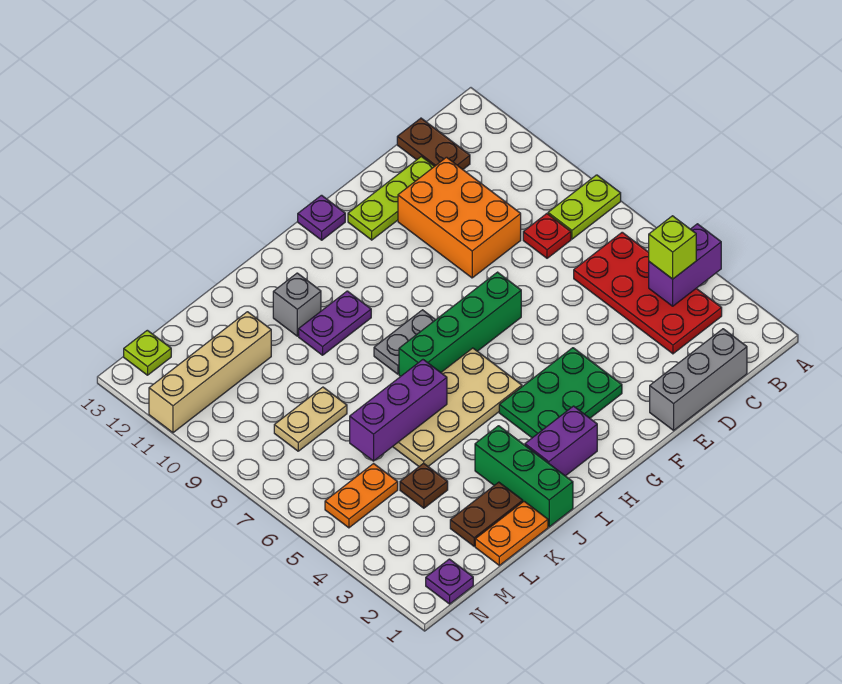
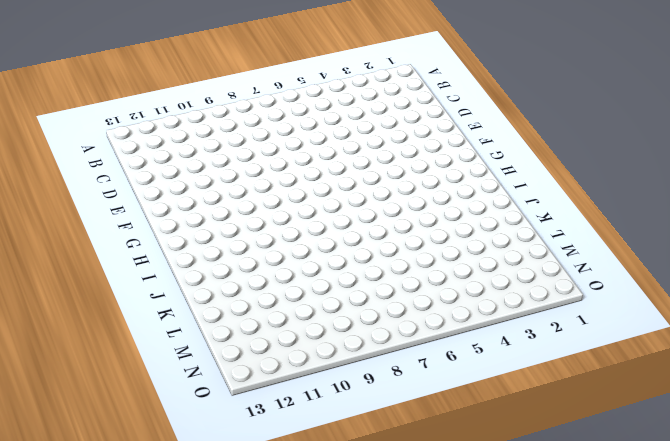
none -> lime plate A8:B8 level 1
none -> red plate B3:C6 level 1
none -> grey brick C1:E1 level 1

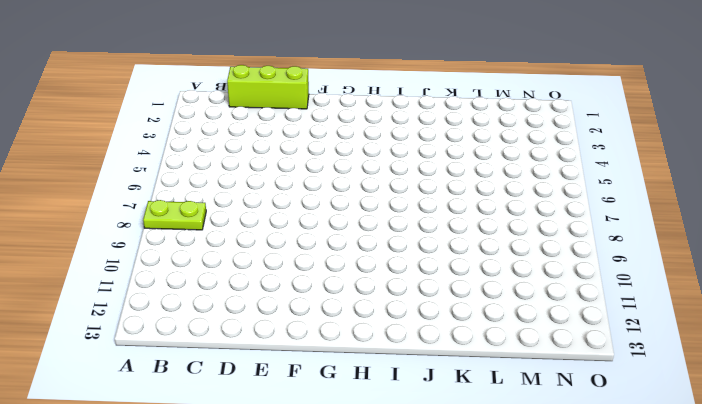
lime brick C1:E1 level 1 -> grey brick C1:E1 level 1
none -> red plate B3:C6 level 1
none -> red plate C8 level 1
none -> brown plate C12:C13 level 1

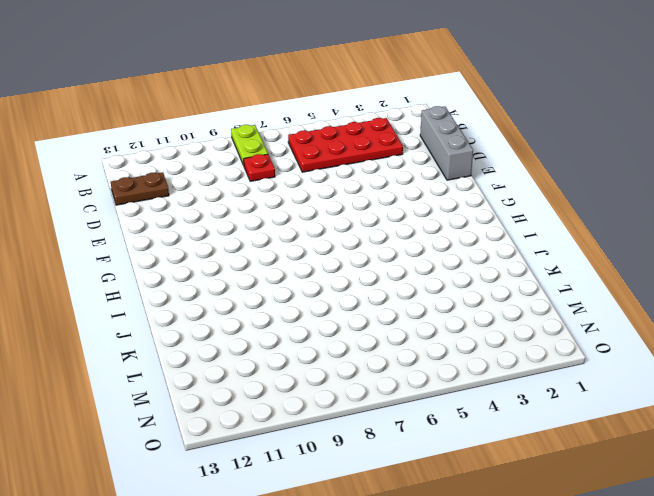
none -> orange brick D9:E11 level 1
none -> lime plate D12:F12 level 1
none -> green plate F3:H4 level 1

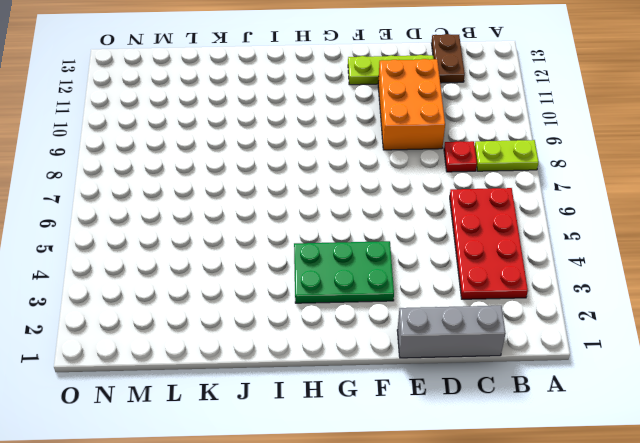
none -> green brick F7:I7 level 1
none -> purple plate G13 level 1
none -> purple brick H2:I2 level 1

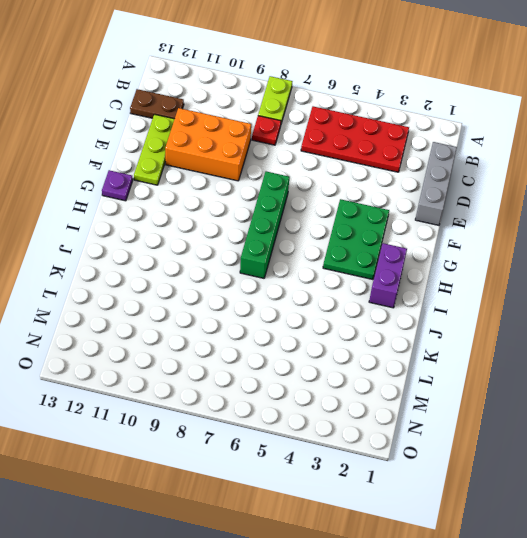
none -> tan plate H5:K6 level 1
none -> grey plate H8:I8 level 1
none -> purple plate I10:J10 level 1

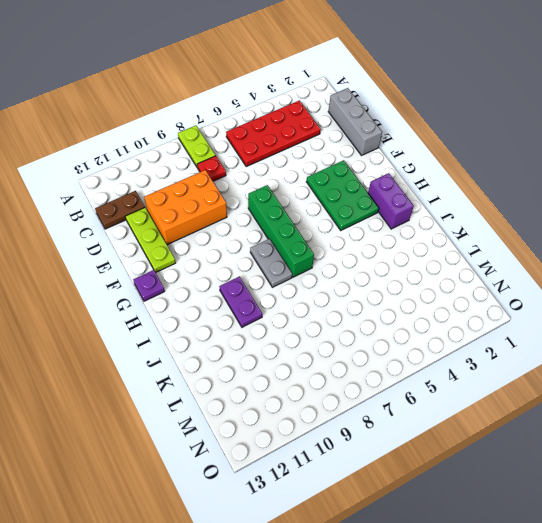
none -> tan plate H5:K6 level 1
none -> green brick J1:J3 level 1
none -> grey brick J11 level 1

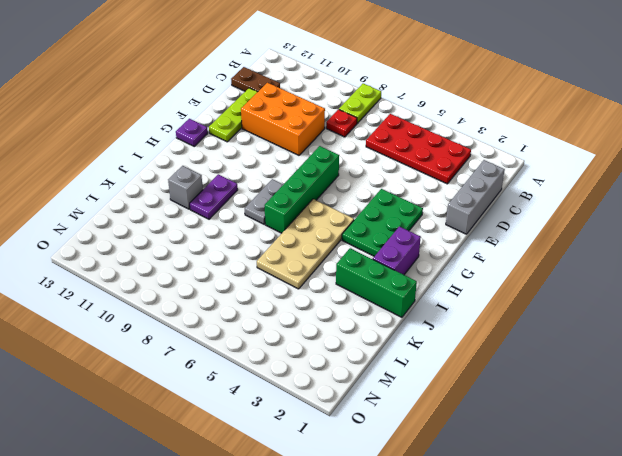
none -> orange plate K1:L1 level 1
none -> brown plate K2:L2 level 1
none -> brown plate L4 level 1

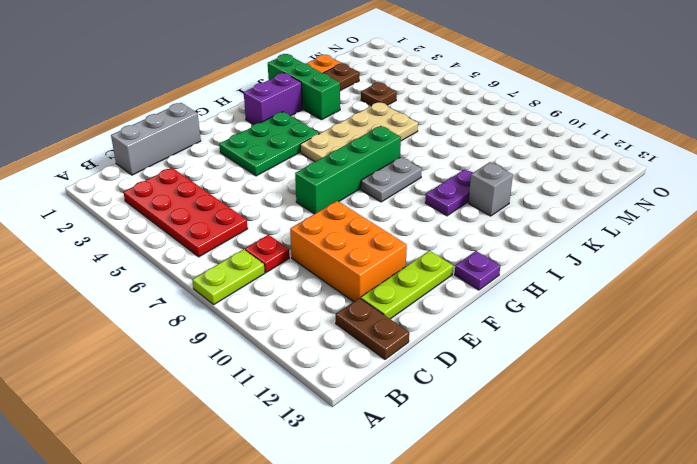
none -> tan plate L8:M8 level 1
none -> tan brick L11:O11 level 1
none -> orange plate M5:N5 level 1

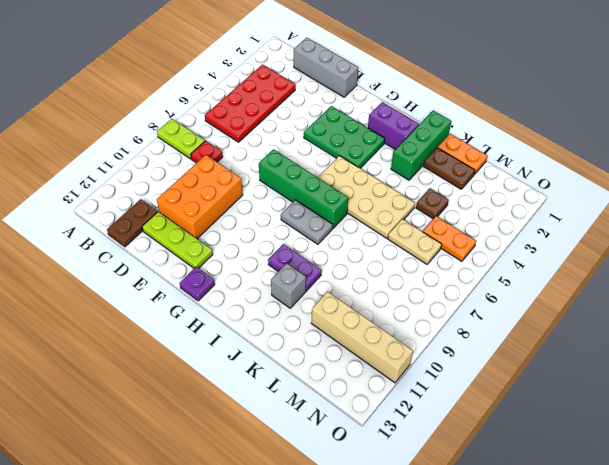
tan plate L6:M6 level 1 -> tan plate L8:M8 level 1
none -> purple plate N1 level 1
none -> lime plate N13 level 1
none -> purple brick A4:B4 level 2

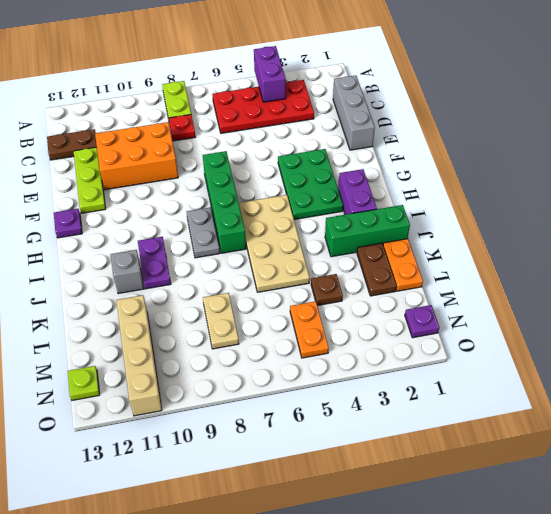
none -> purple brick J6:L6 level 2
none -> lime brick B4 level 3

